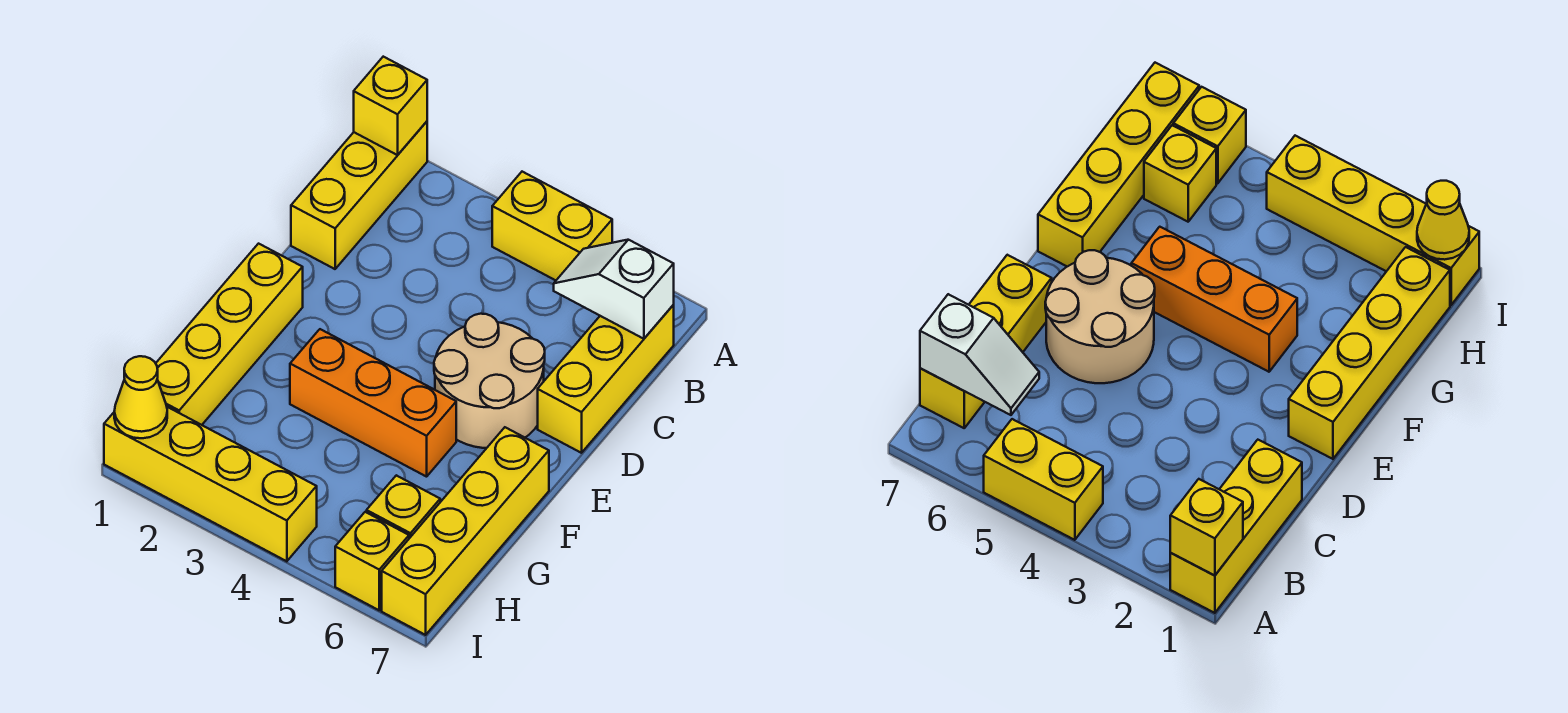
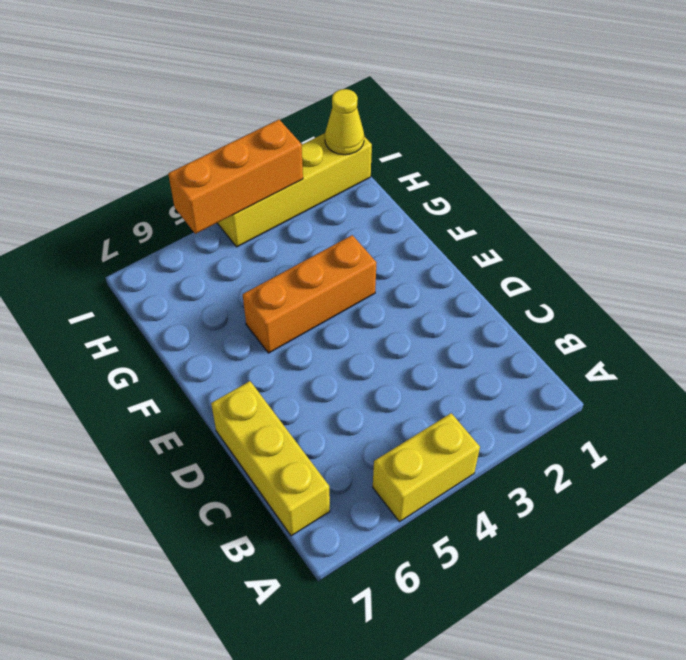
orange brick I3:I5 level 2 -> none
none -> yellow brick A1:C1 level 1
none -> tan round brick D5:E6 level 1
none -> yellow brick E1:H1 level 1

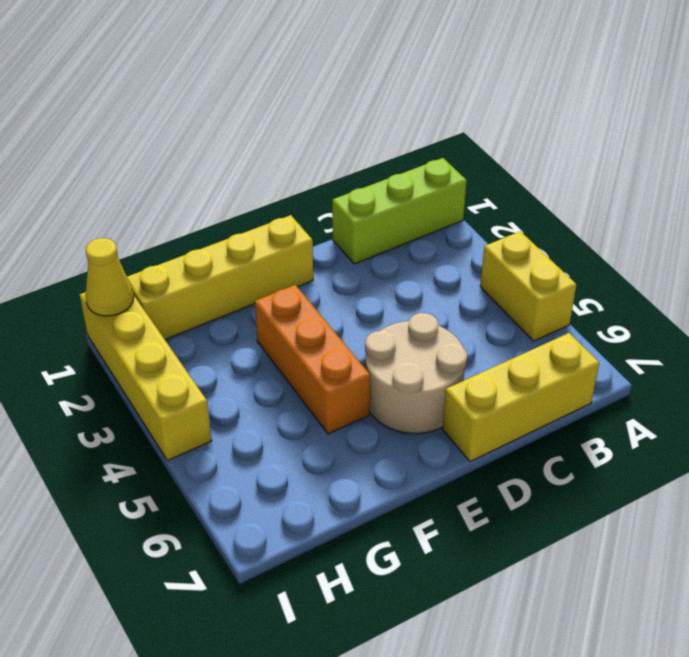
lime brick A1:C1 level 1 -> yellow brick A1:C1 level 1
none -> yellow brick F7:I7 level 1
none -> yellow brick H6 level 1
none -> yellow brick I6 level 1

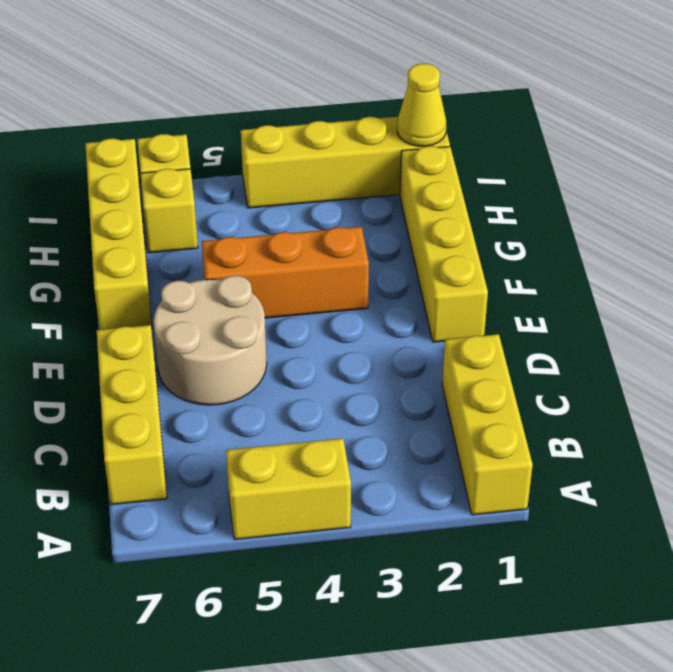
none -> yellow brick A1 level 2
none -> white slope B6:B7 level 2 top 7

